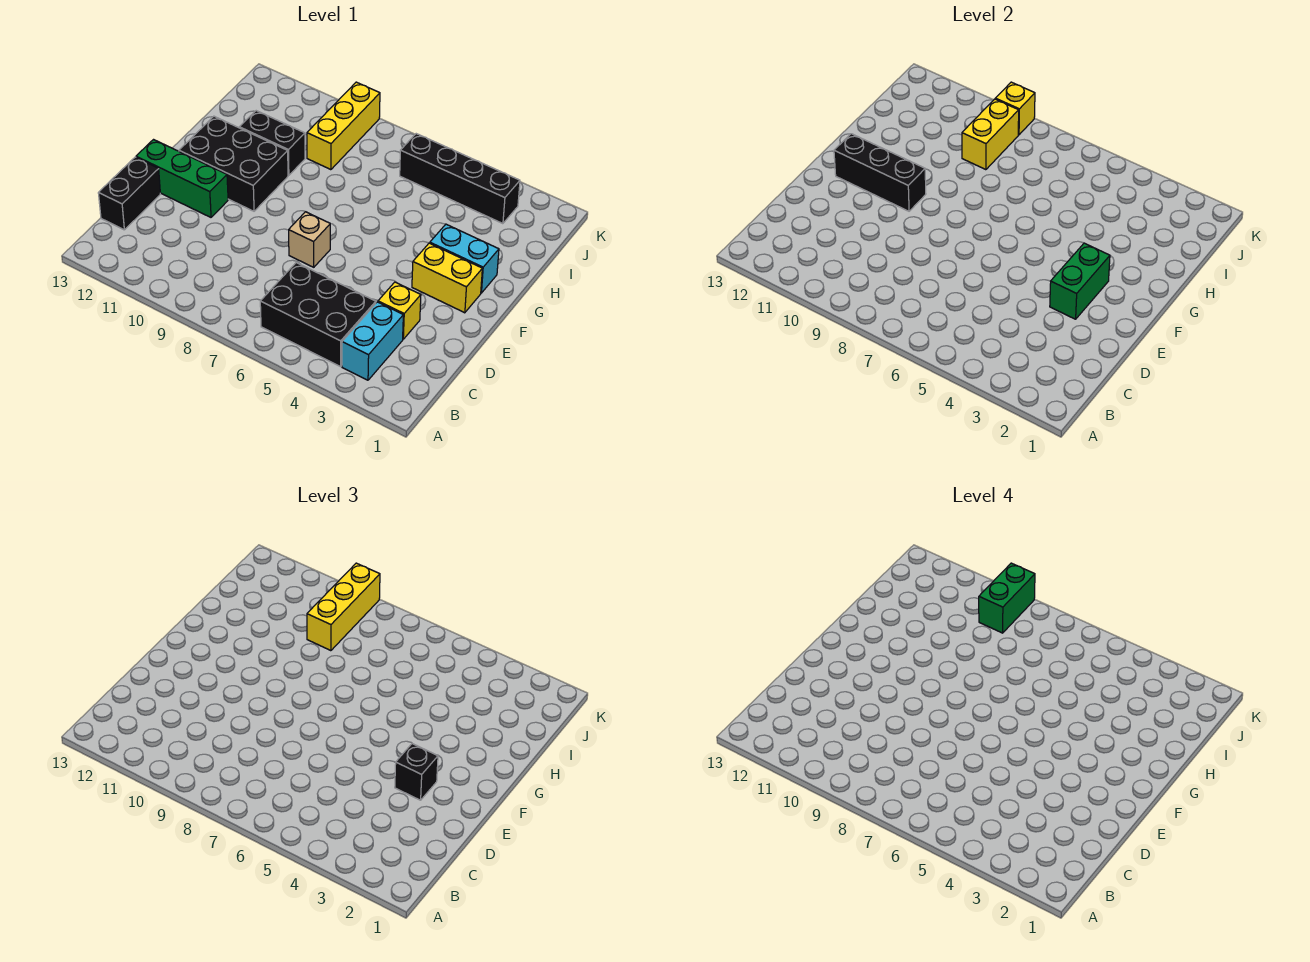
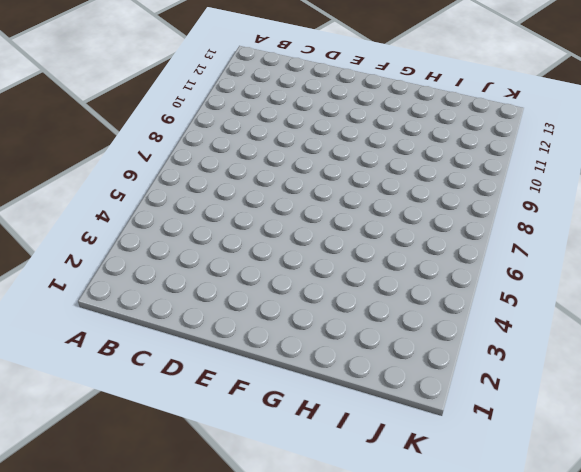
none -> cyan brick B3:C3 level 1
none -> black brick B4:C6 level 1
none -> black brick C13:D13 level 1

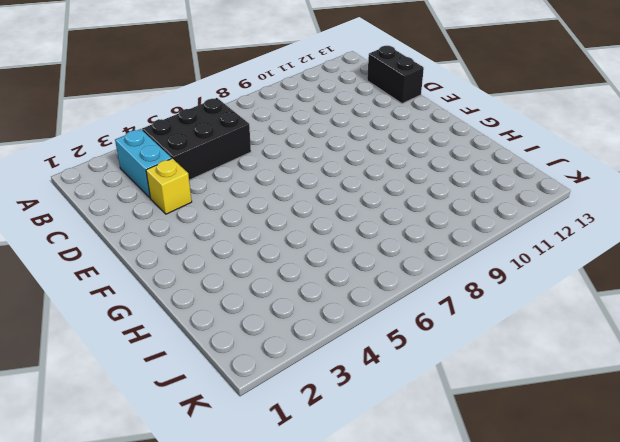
none -> tan brick E7 level 1
none -> green brick E11:E13 level 1
none -> yellow brick F2:F3 level 1

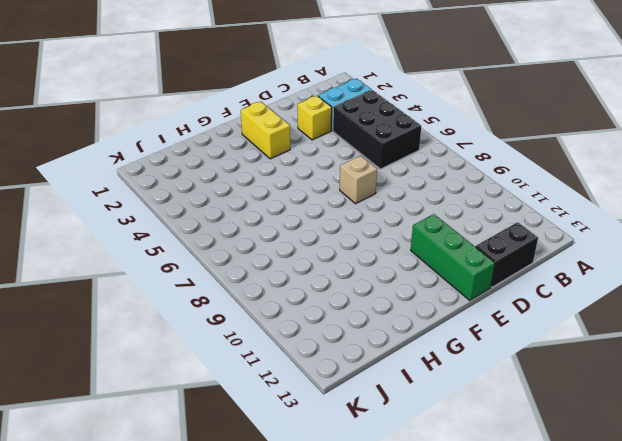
none -> black brick F10:G12 level 1
none -> cyan brick G2:G3 level 1
none -> black brick H10:H11 level 1

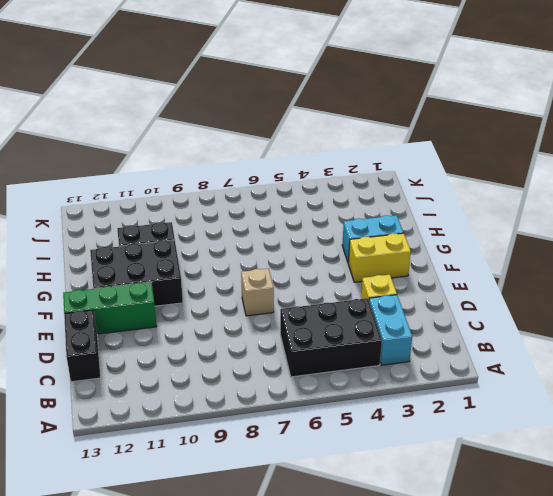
none -> yellow brick I9:K9 level 1
none -> black brick J3:J6 level 1
none -> green brick E3:F3 level 2

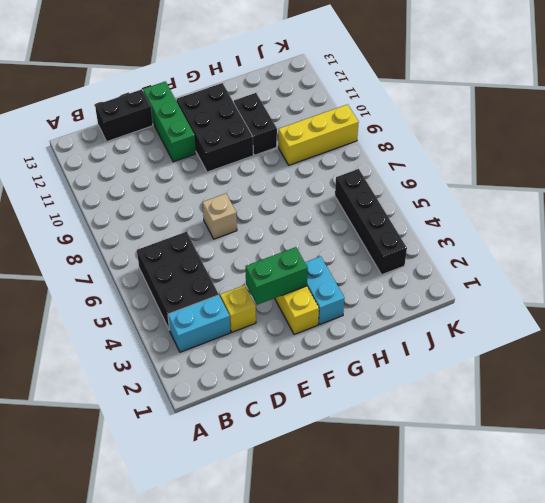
none -> black brick F10:F12 level 2
none -> yellow brick I9:J9 level 2
none -> yellow brick K9 level 2

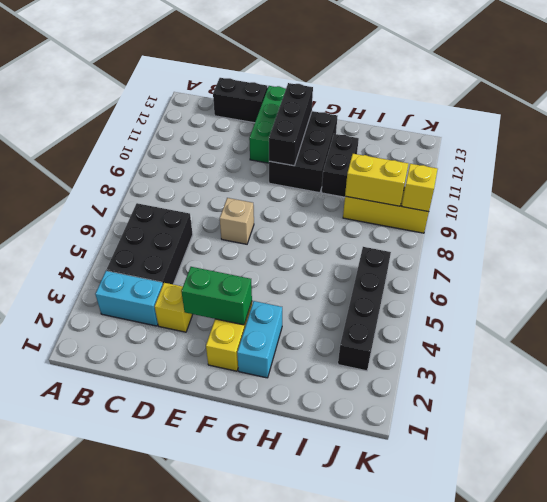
none -> black brick E3 level 3
none -> yellow brick I9:K9 level 3
none -> green brick J9:K9 level 4

